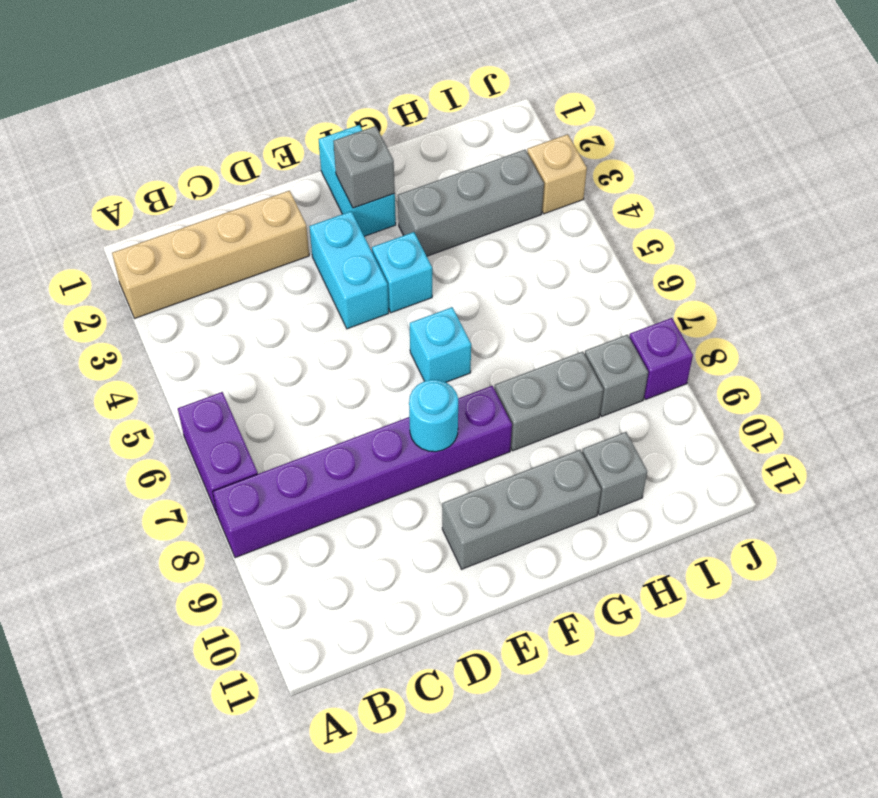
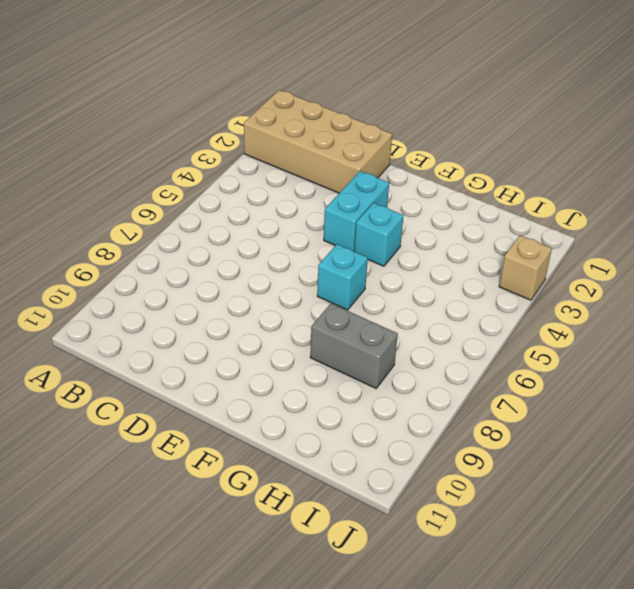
tan brick A1:D2 level 1 -> tan brick A2:D2 level 1
none -> purple brick A6:A7 level 1
none -> purple brick A8:F8 level 1
none -> grey brick E10:G10 level 1

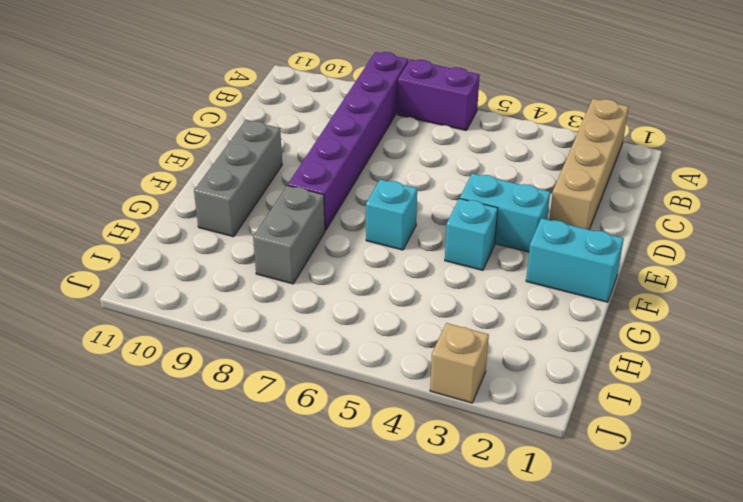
none -> grey brick G3:I3 level 1
none -> grey brick H10 level 1
none -> grey brick I8 level 1

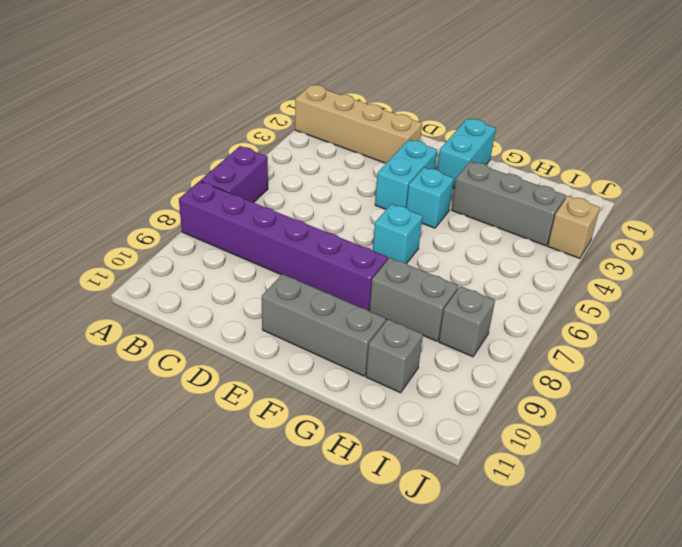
none -> purple brick J8 level 1
none -> cyan round brick E8 level 2
none -> grey brick F2 level 2

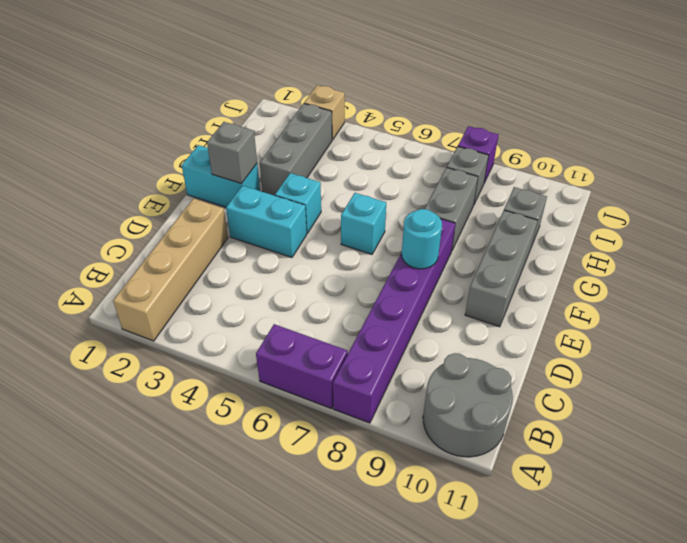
grey round brick A10:B11 level 1 -> none

